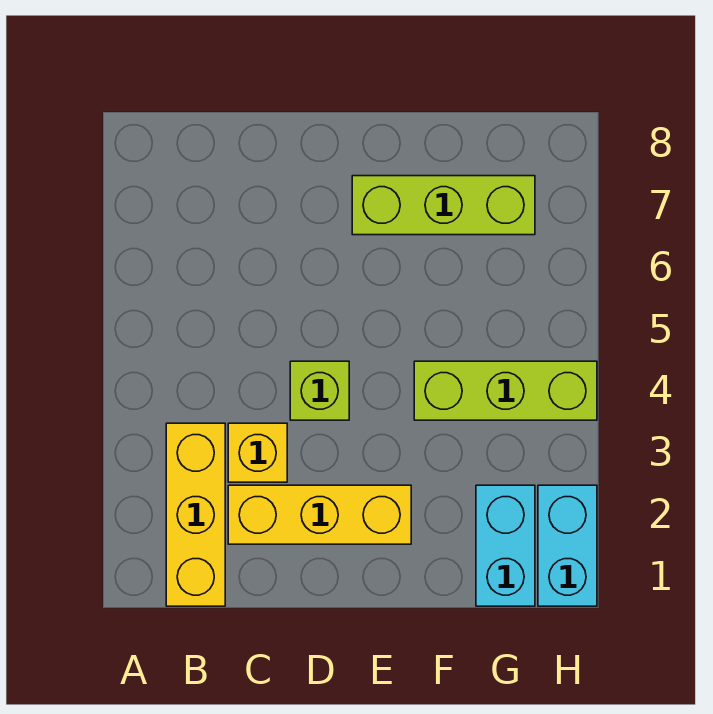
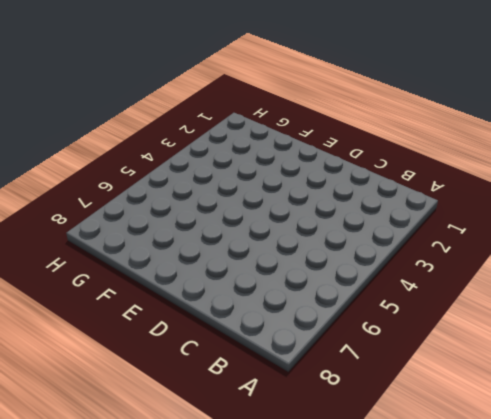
none -> yellow brick B1:B3 level 1
none -> yellow brick C2:E2 level 1

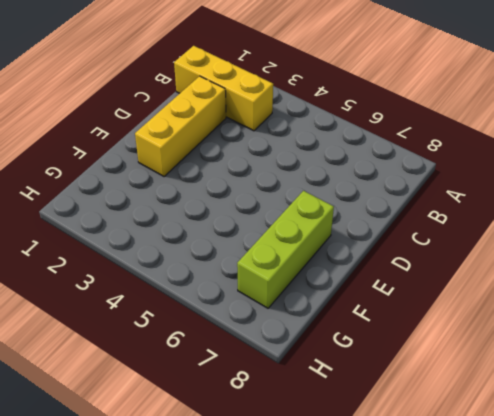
none -> yellow brick C3 level 1
none -> lime brick D4 level 1

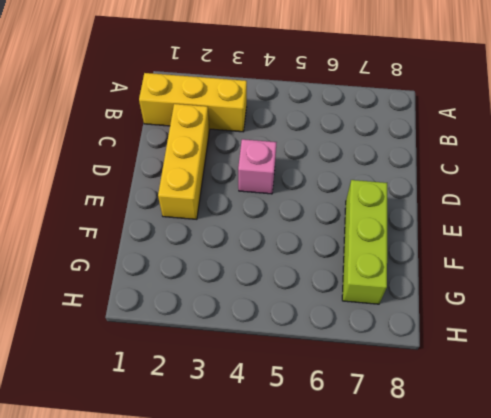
pink brick D4 level 1 -> lime brick D4 level 1
none -> yellow brick C3 level 1
none -> lime brick F4:H4 level 1

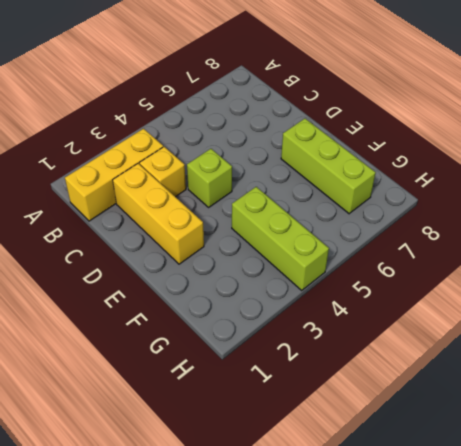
none -> cyan brick G1:G2 level 1
none -> cyan brick H1:H2 level 1

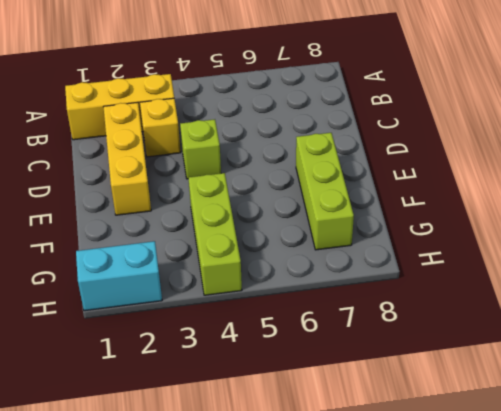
none -> cyan brick G1:G2 level 1

